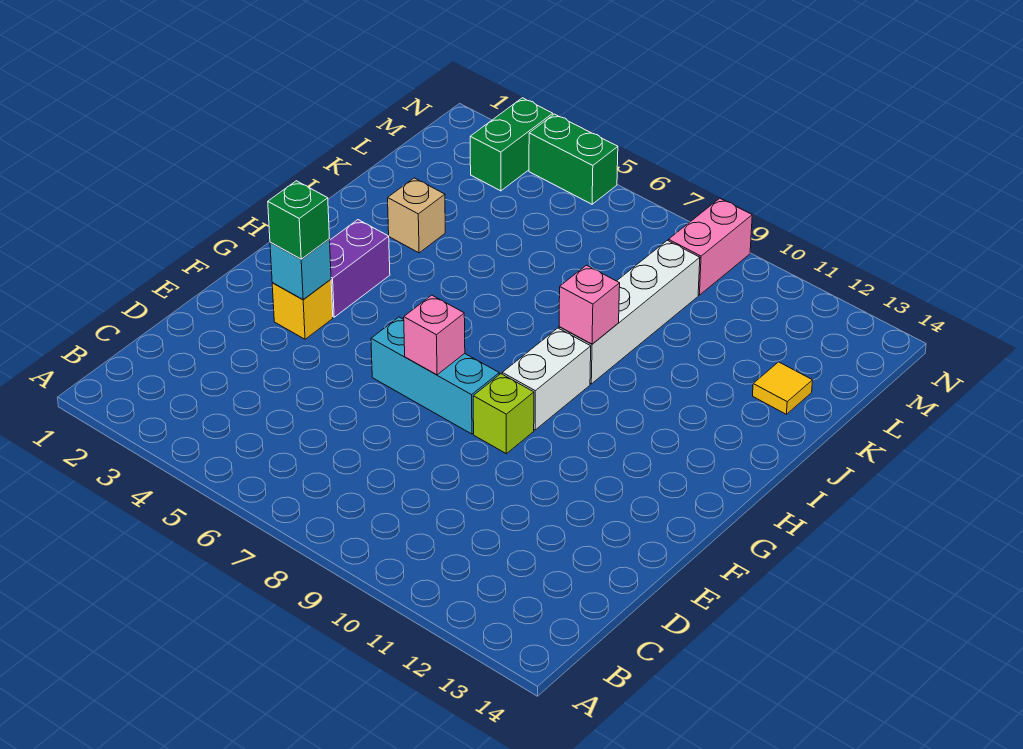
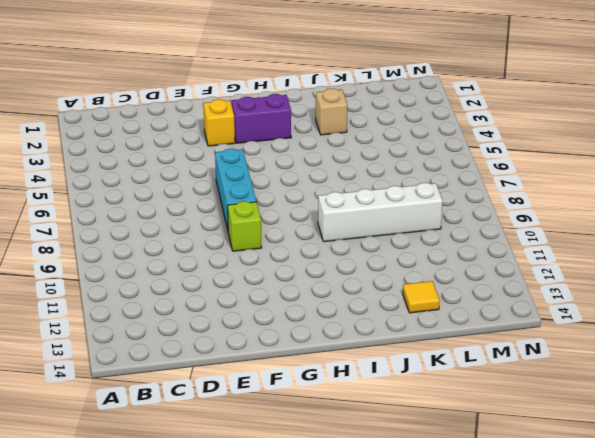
none -> white brick G9:H9 level 1
none -> green brick M3:N3 level 1
none -> pink brick M9:N9 level 1

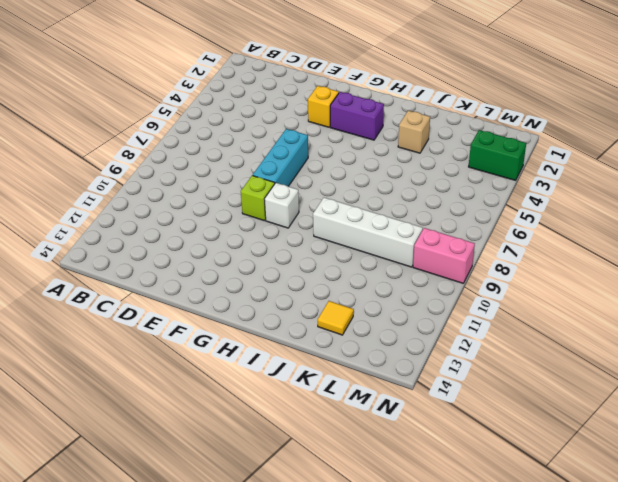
white brick G9 level 1 -> white brick G9:H9 level 1
none -> green brick N4:N5 level 1
none -> cyan brick F3 level 2
none -> pink brick F7 level 2

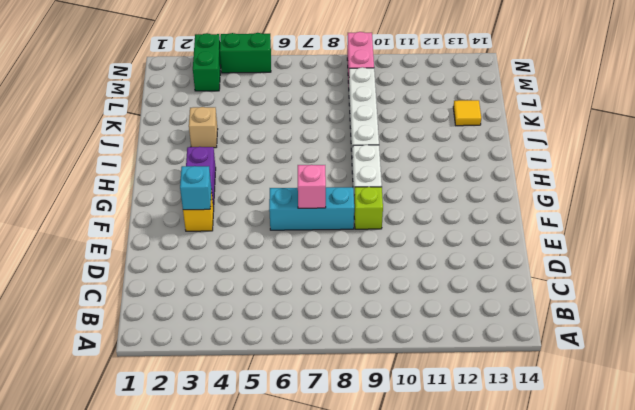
none -> pink brick I9 level 2
none -> green brick F3 level 3

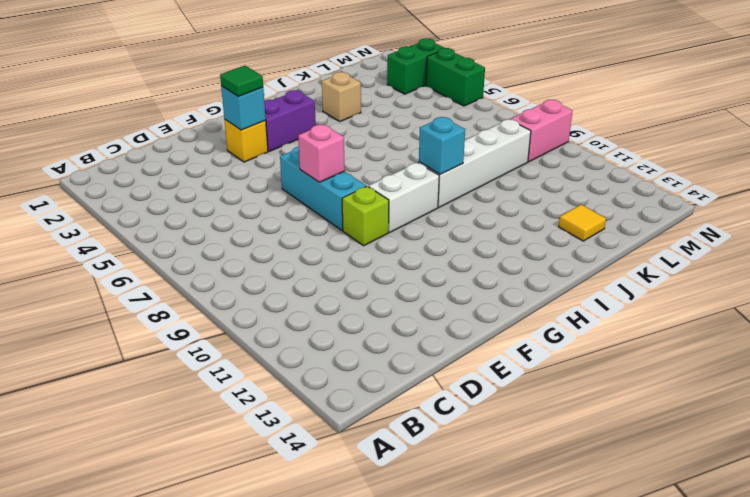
green tile F3 level 3 -> green brick F3 level 3
cyan brick I9 level 2 -> pink brick I9 level 2

